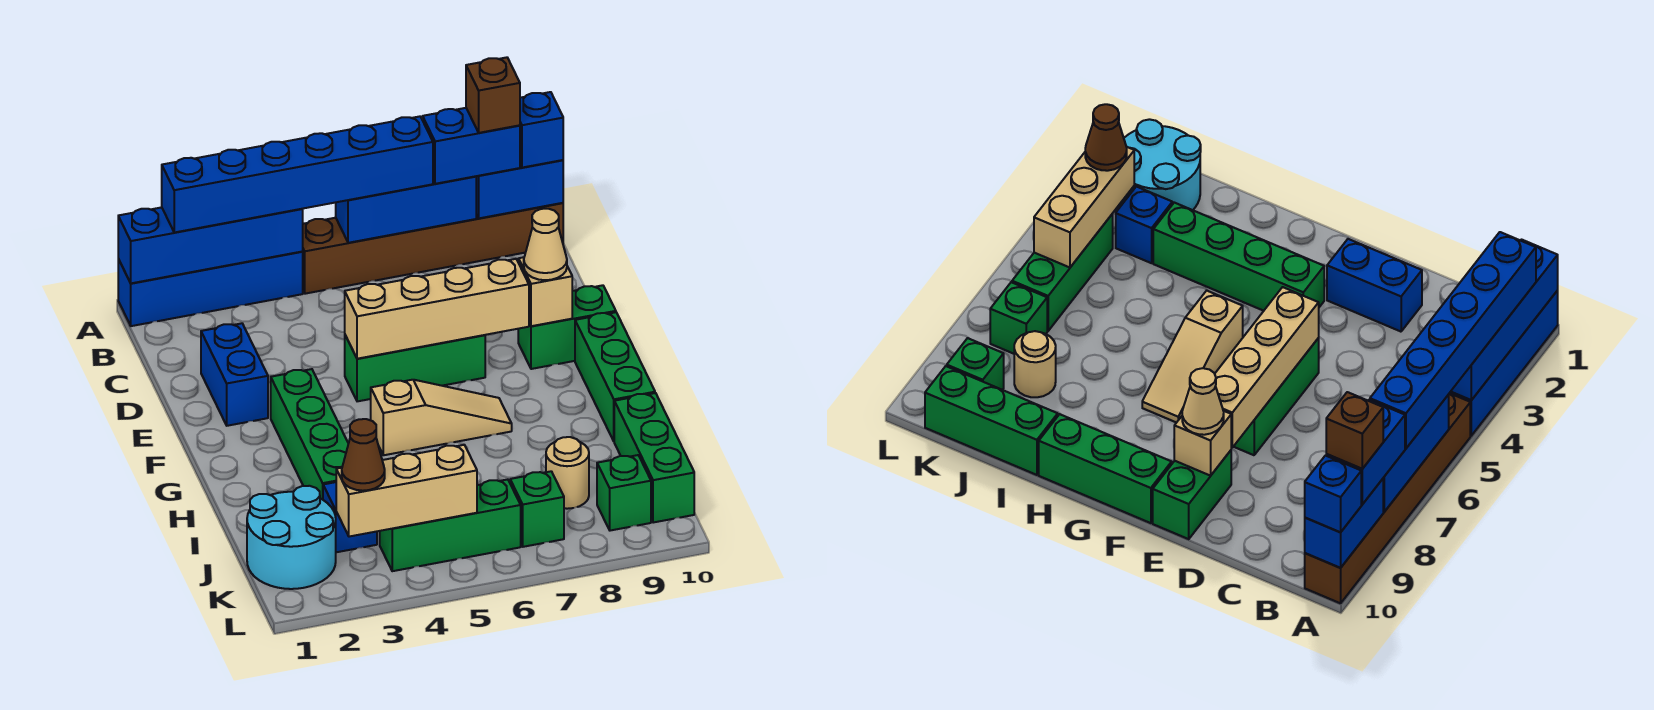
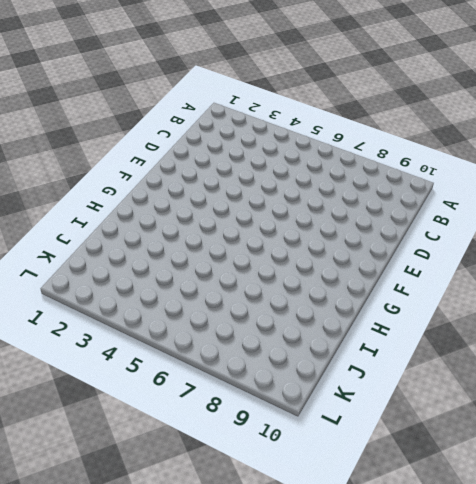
none -> blue brick A1:A4 level 1
none -> brown brick A5:A10 level 1
none -> blue brick D2:E2 level 1

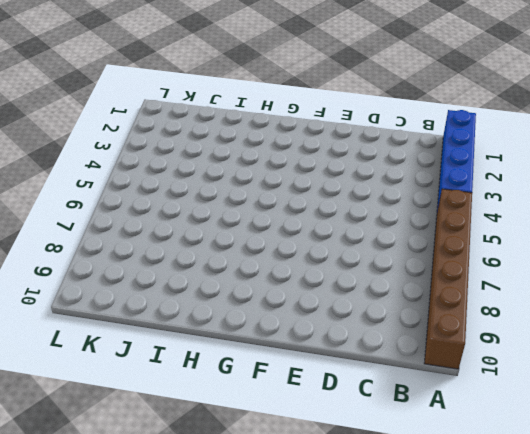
none -> blue brick D2:E2 level 1
none -> green brick E5:E7 level 1
none -> green brick E9:E10 level 1

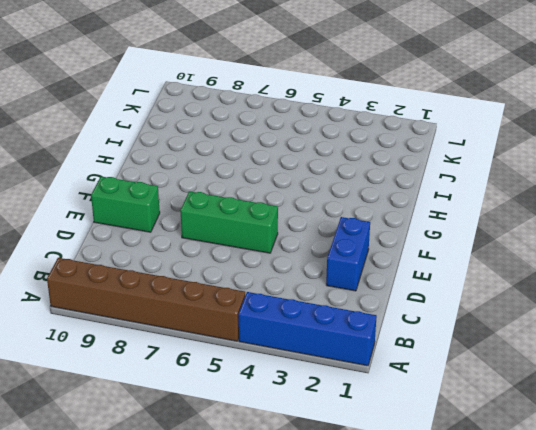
none -> green brick F3:I3 level 1
none -> green brick F10:H10 level 1
none -> tan slope G5:G7 level 1 top 5

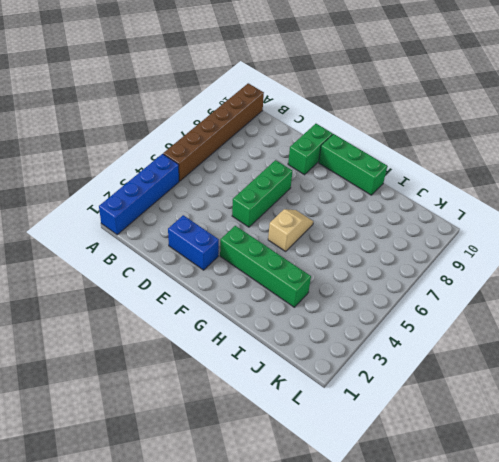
tan slope G5:G6 level 1 top 5 -> tan slope G5:G7 level 1 top 5
none -> green brick I10:K10 level 1
none -> cyan round brick J1:K2 level 1
none -> blue brick J3 level 1

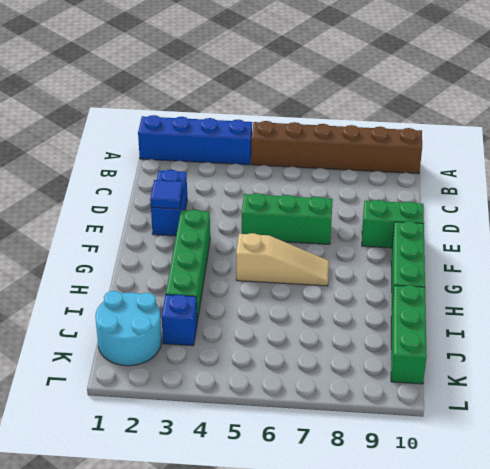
blue tile E2 level 2 -> none
none -> tan round brick J8 level 1
none -> green brick K4:K6 level 1
none -> green brick K7 level 1

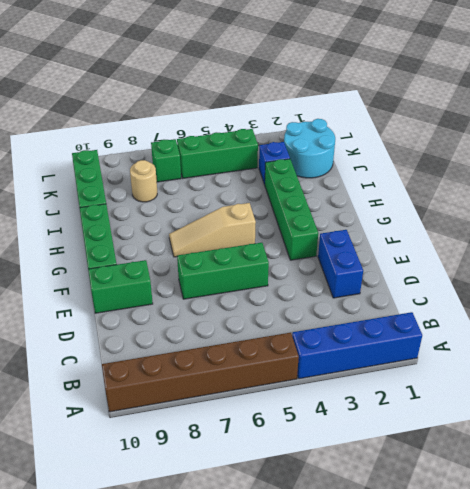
none -> green brick K9 level 1
none -> blue brick A1:A4 level 2
none -> blue brick A6:A8 level 2

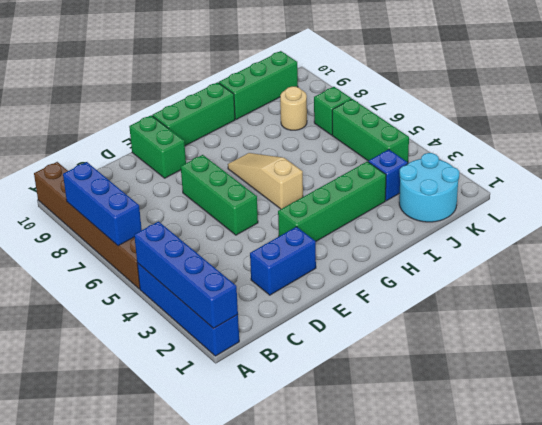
none -> green brick K9 level 1
none -> blue brick A9:A10 level 2
none -> tan brick E5:E8 level 2

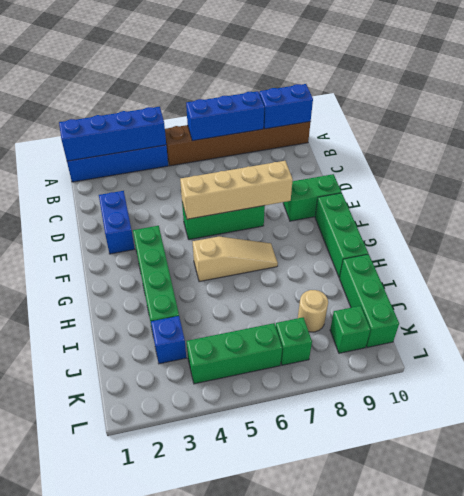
none -> cyan round brick J1:K2 level 1
none -> tan brick E9 level 2
none -> tan brick K3:K5 level 2

